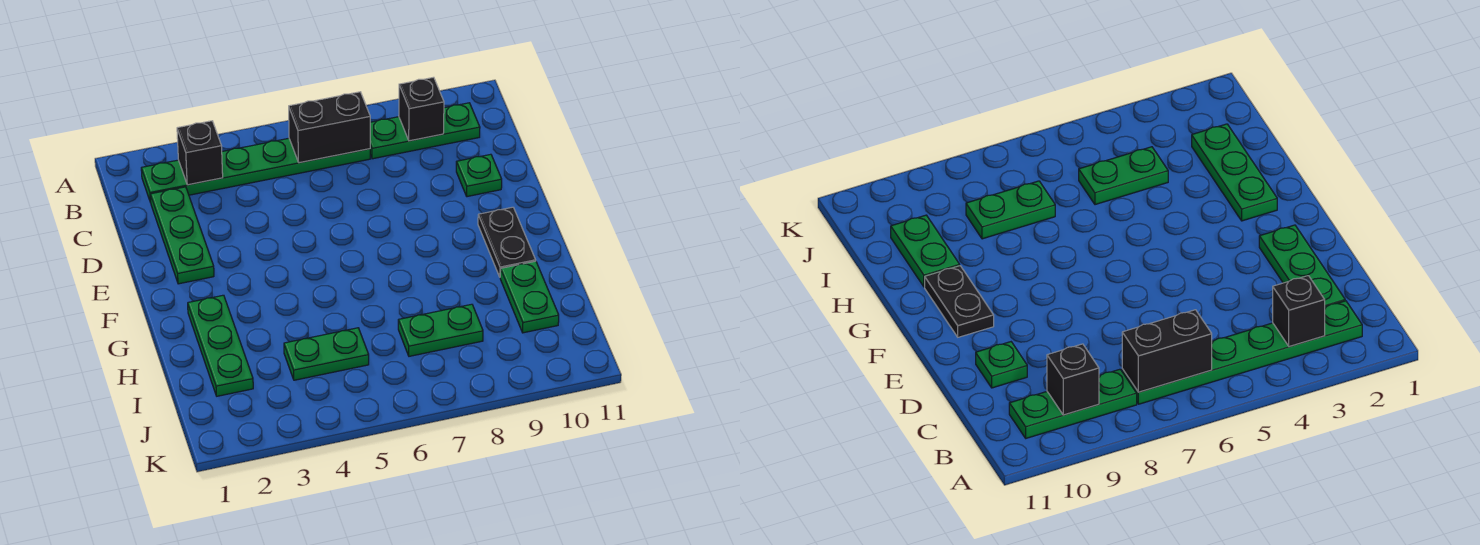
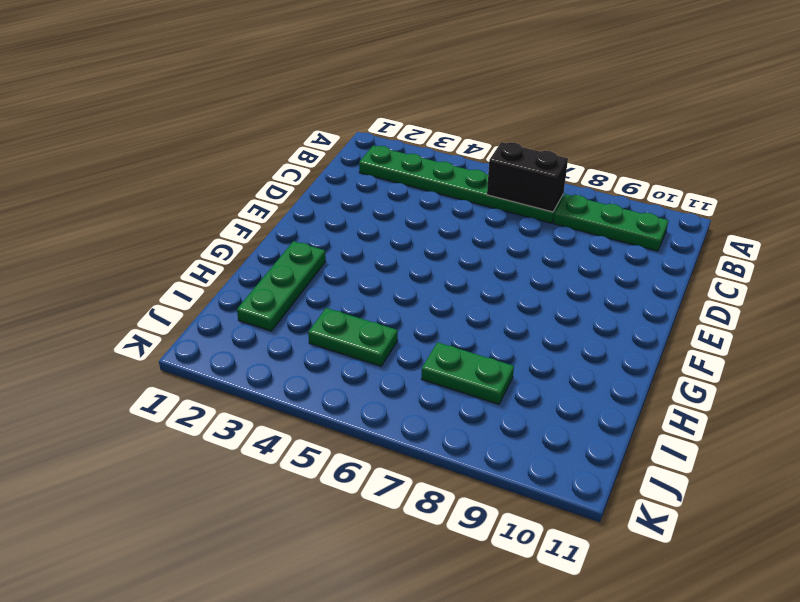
none -> green plate C2:E2 level 1
none -> green plate D10 level 1
none -> black plate F10:G10 level 1

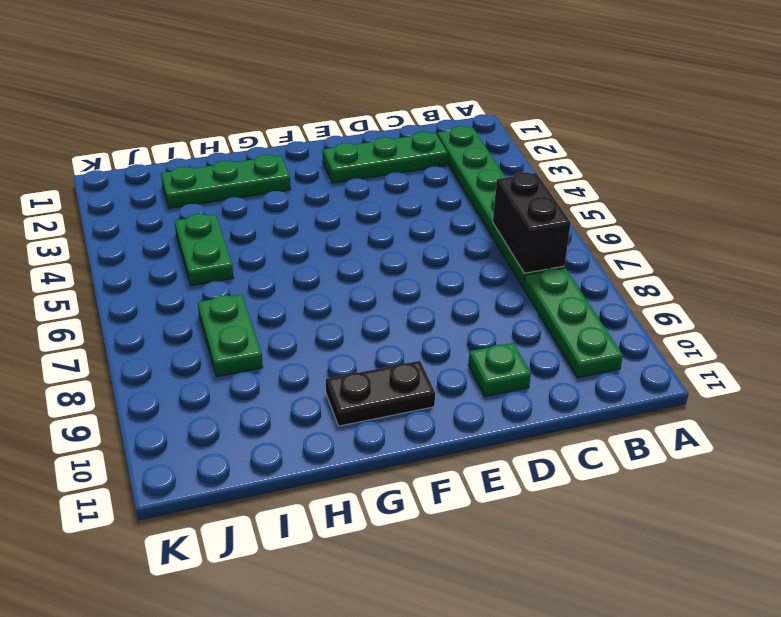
none -> green plate H10:I10 level 1
none -> black brick B3 level 2
none -> black brick B9 level 2

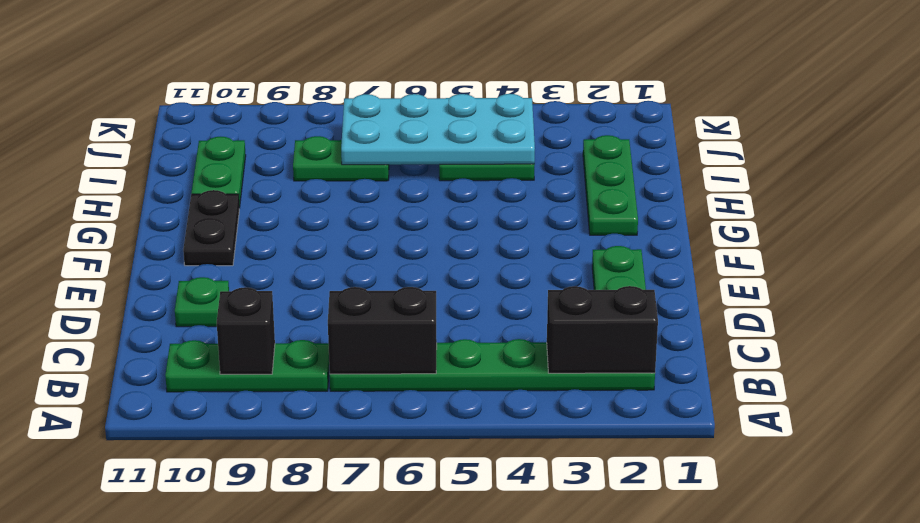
black brick B2:B3 level 2 -> black brick B3 level 2
cyan plate I4:J7 level 2 -> none

